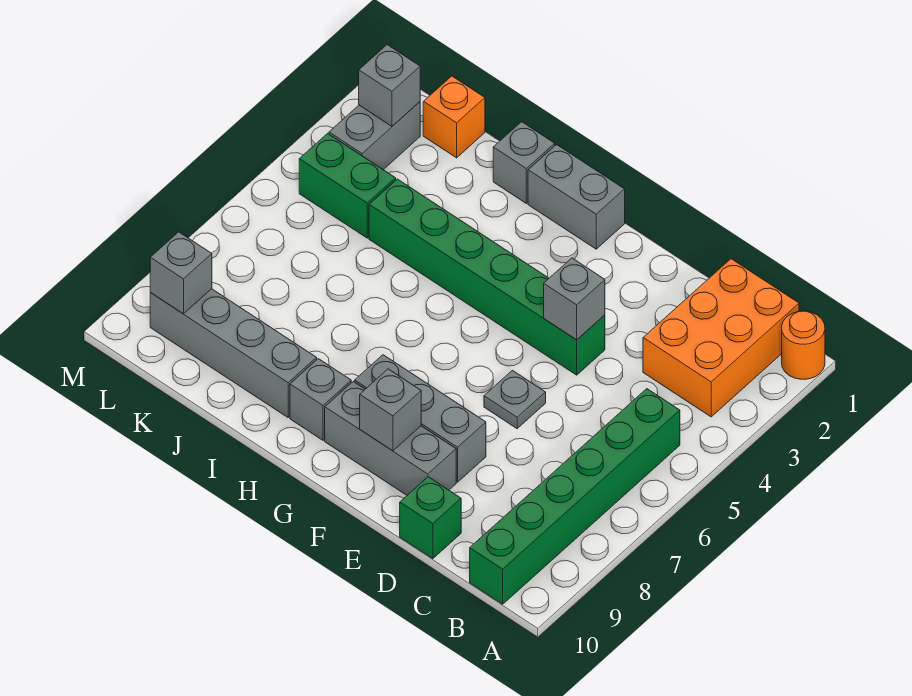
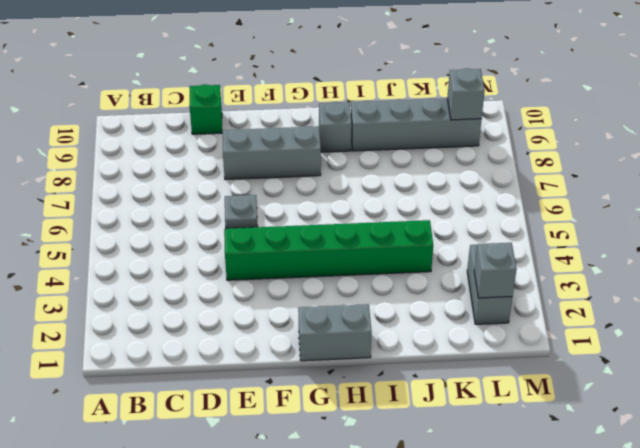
none -> orange round brick A1 level 1
none -> orange brick B1:C3 level 1
none -> green brick B5:B10 level 1

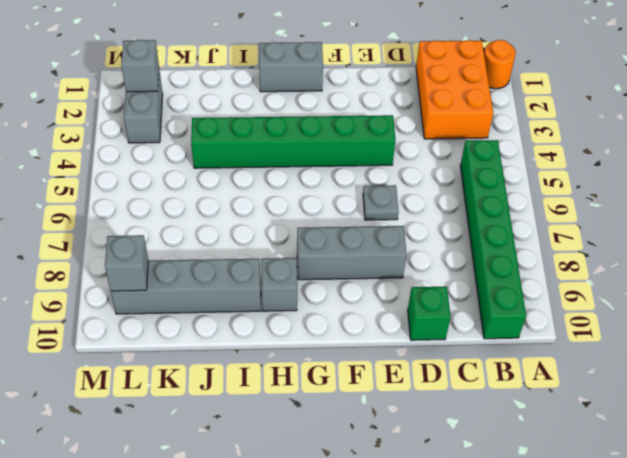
none -> grey brick E9:G9 level 1
none -> grey brick I1 level 1
none -> orange brick K1 level 1

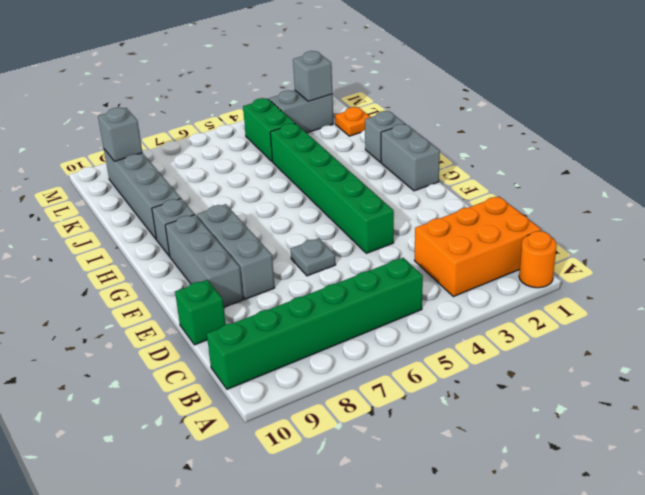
orange plate K1 level 1 -> orange brick K1 level 1
none -> grey brick E4 level 2
none -> grey brick F9 level 2

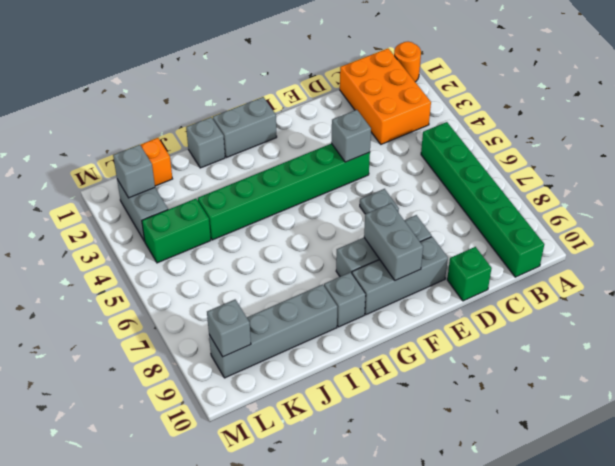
grey brick F8:F9 level 2 -> grey brick F9 level 2

